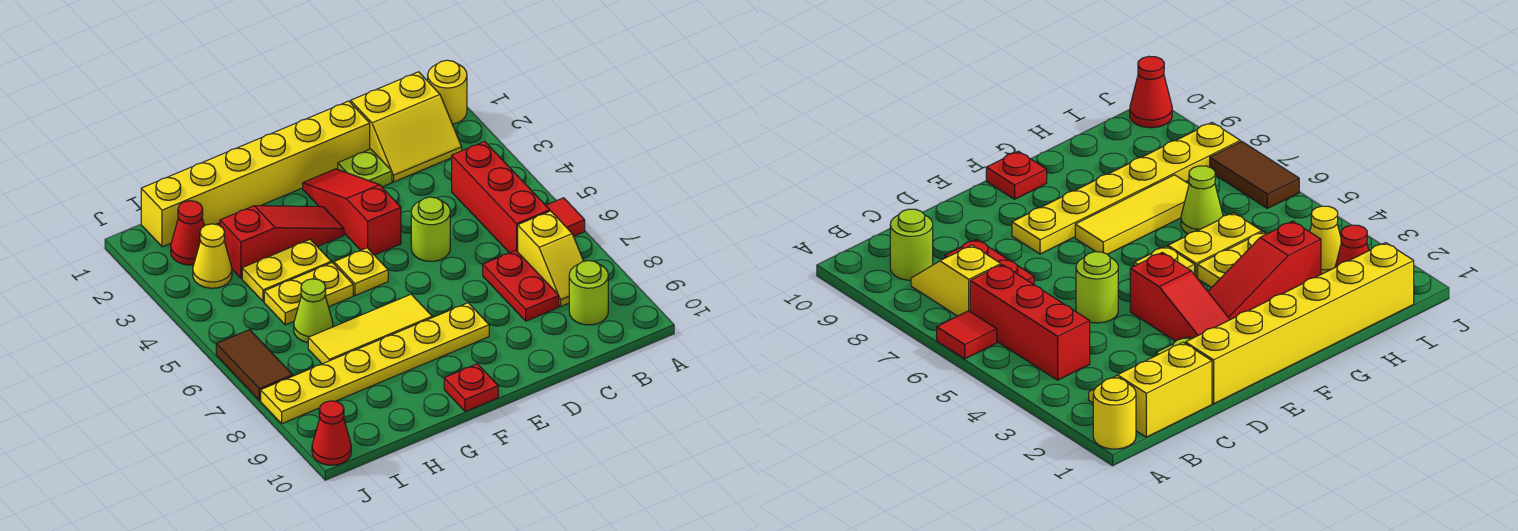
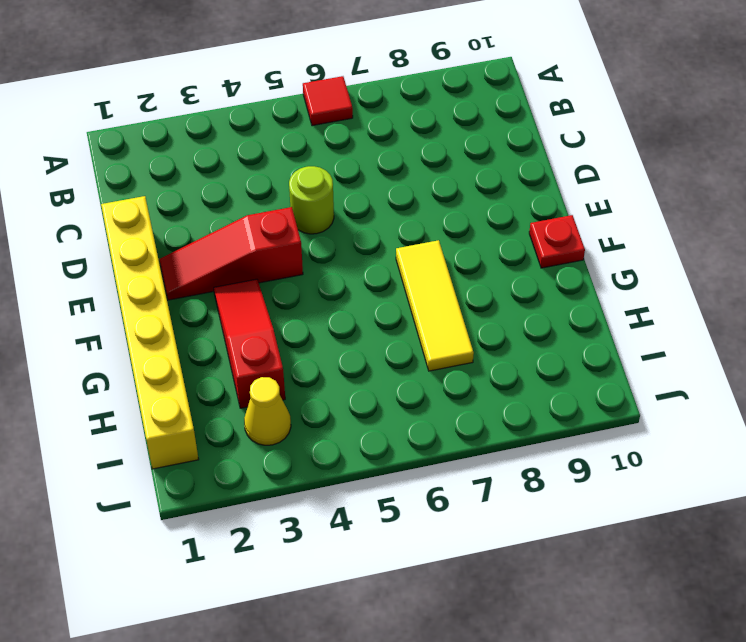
none -> yellow round brick A1 level 1
none -> yellow slope B1:C2 level 1 top 1
none -> red brick B4:B6 level 1

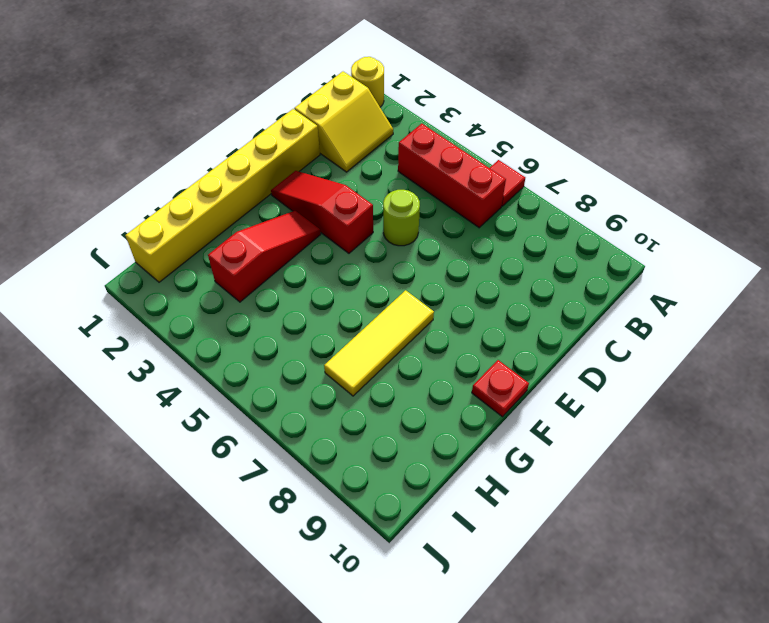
none -> yellow slope B7:B8 level 1 top 7
none -> lime round brick B9 level 1
none -> red plate C7:C8 level 1

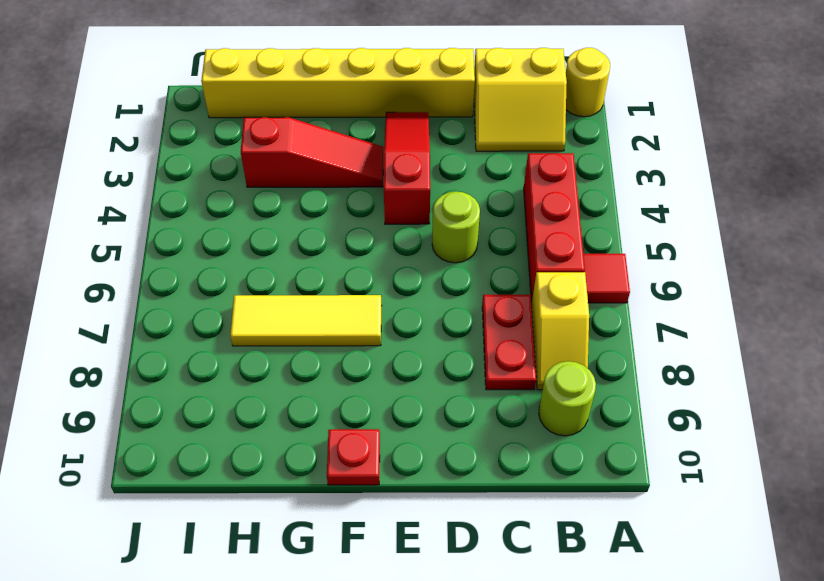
none -> lime plate D2 level 1
none -> yellow plate E8:J8 level 1
none -> yellow plate F5 level 1

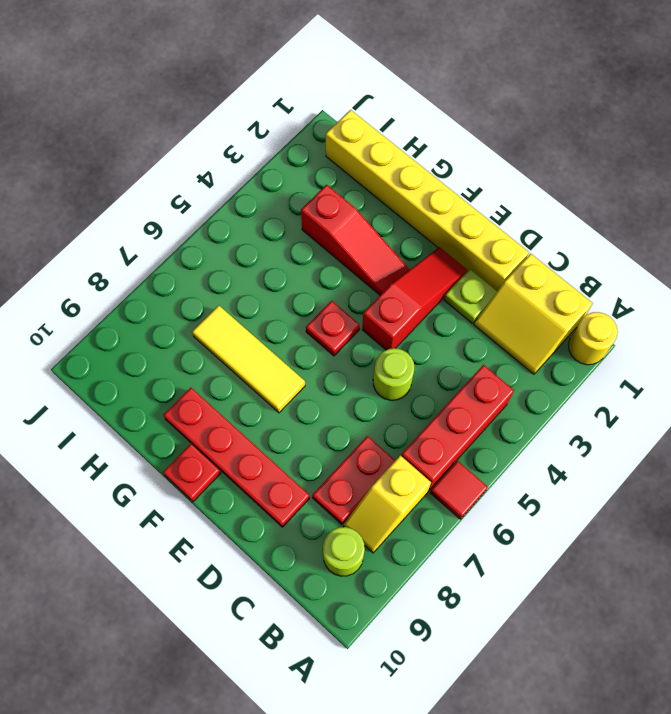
red plate D9:G9 level 1 -> none
red plate F5 level 1 -> yellow plate F5 level 1
none -> yellow plate E8:J8 level 1
none -> yellow plate G4:H4 level 1
none -> yellow plate G5:H5 level 1

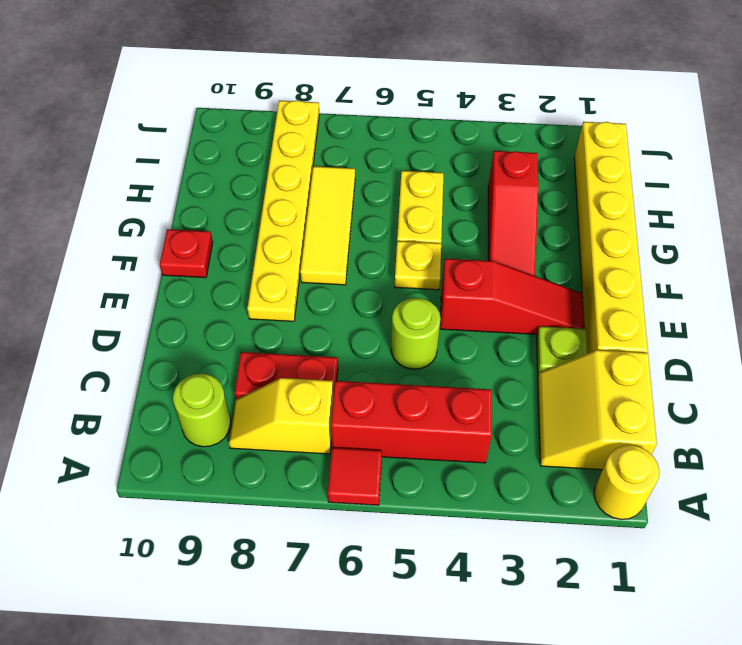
none -> yellow plate G4:H4 level 1
none -> lime cone H6 level 1
none -> red cone I2 level 1

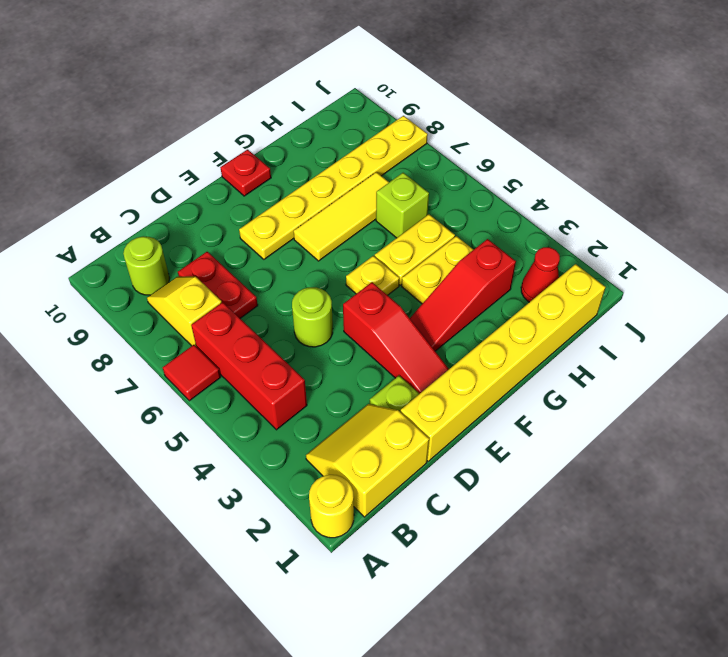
lime brick H6 level 1 -> lime cone H6 level 1
none -> yellow cone I3 level 1
none -> brown tile J6:J7 level 1
none -> red cone J10 level 1

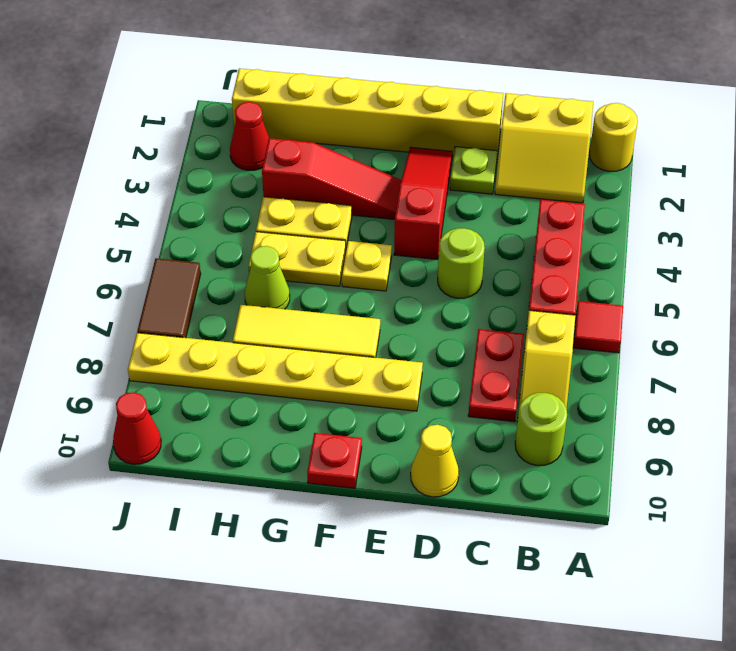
yellow cone D10 level 1 -> yellow cone I3 level 1

